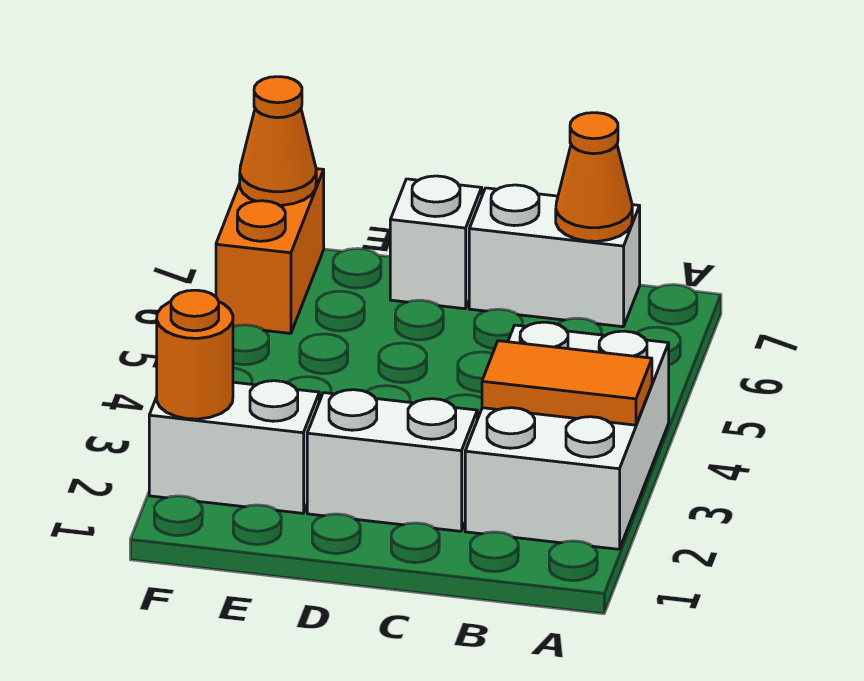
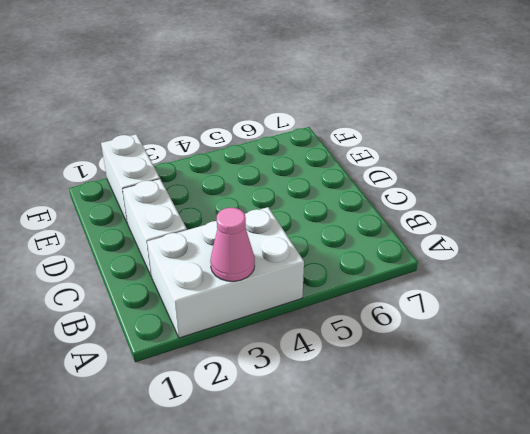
pink cone A3 level 2 -> orange tile A3:B3 level 2
none -> white brick B7:C7 level 1
none -> white brick D7 level 1

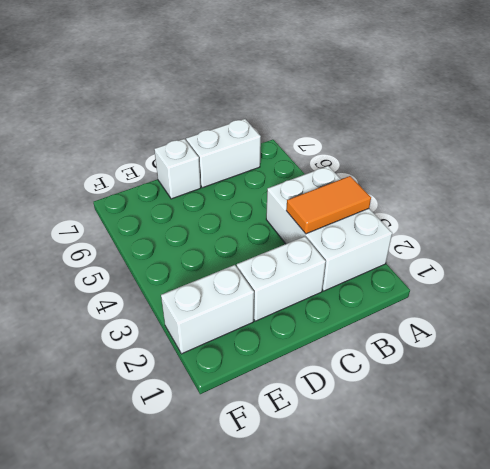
none -> orange brick F6:F7 level 1
none -> orange cone B7 level 2

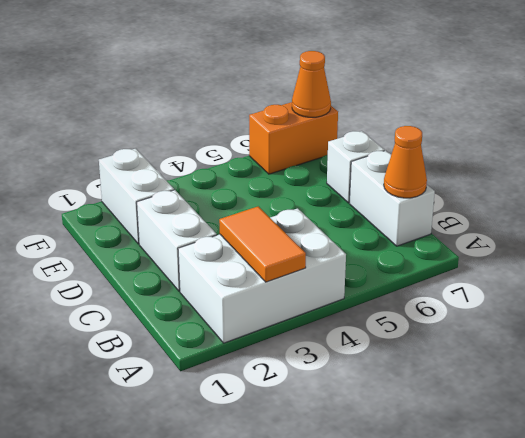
none -> orange round brick F2 level 2

